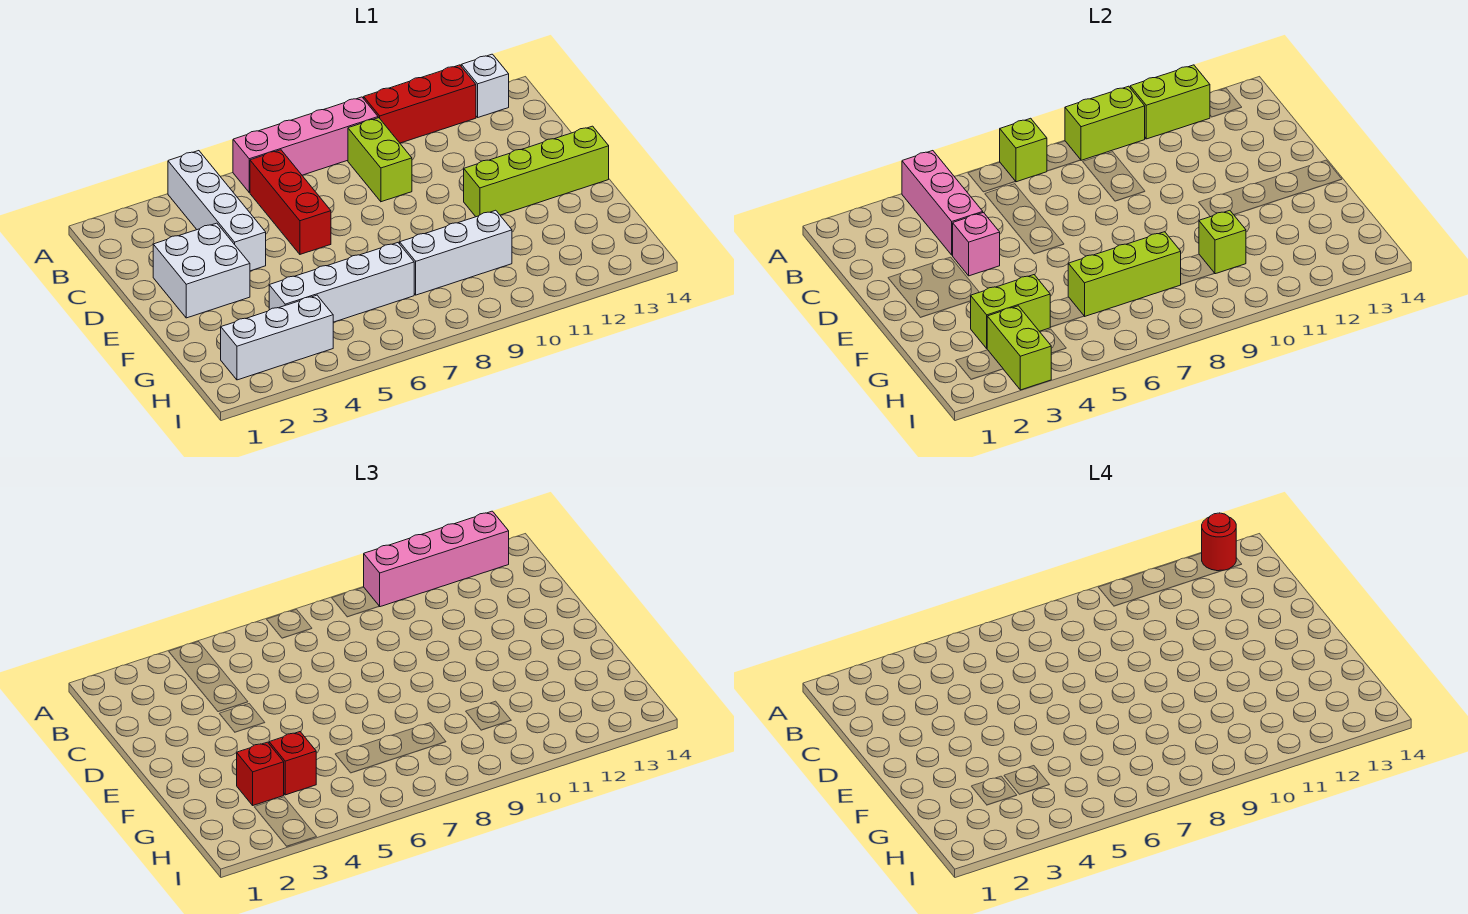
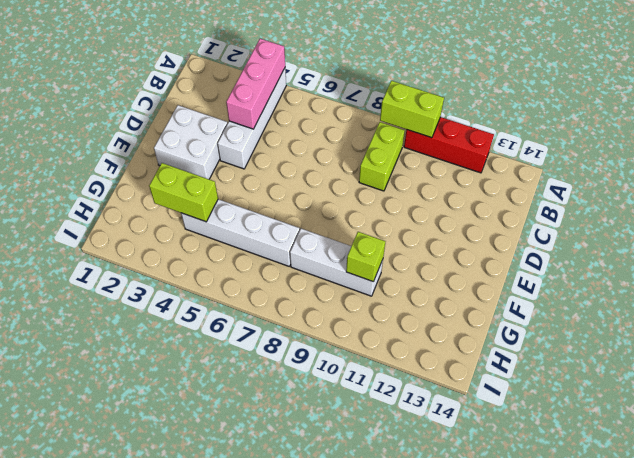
none -> pink brick A6:A9 level 1
none -> white brick A13 level 1
none -> red brick B6:D6 level 1

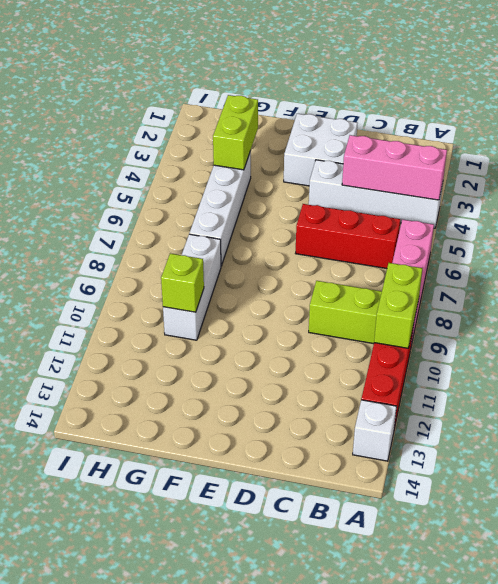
none -> lime brick E11:E14 level 1
none -> white brick H2:H4 level 1
none -> lime brick A7 level 2

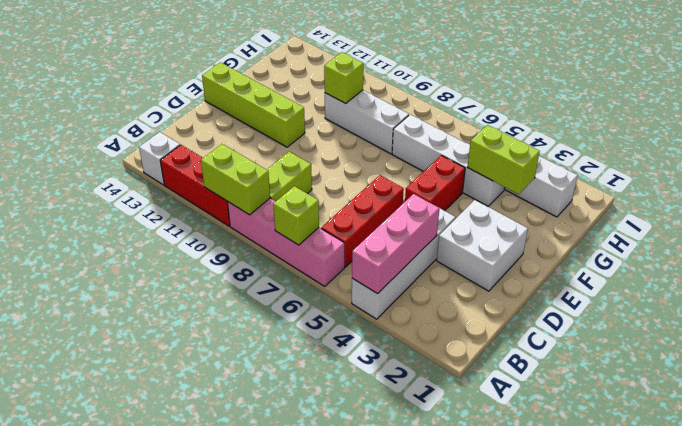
red brick E5:F5 level 1 -> none
none -> lime brick A11:A12 level 2
none -> pink brick D4 level 2
none -> lime brick G6:G8 level 2

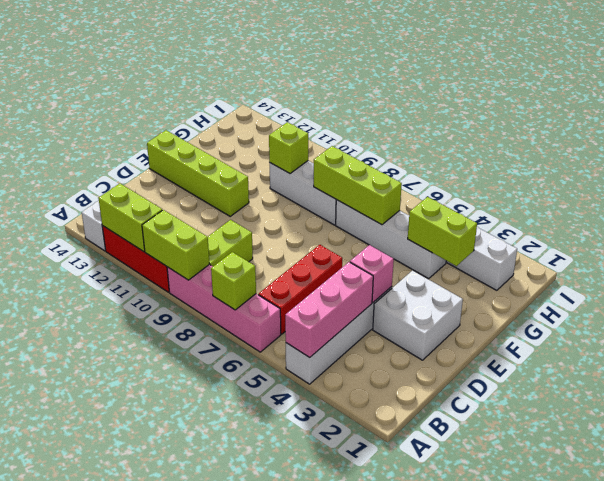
none -> lime brick H3:I3 level 2
none -> pink brick A10:A13 level 3
none -> red brick G3 level 3

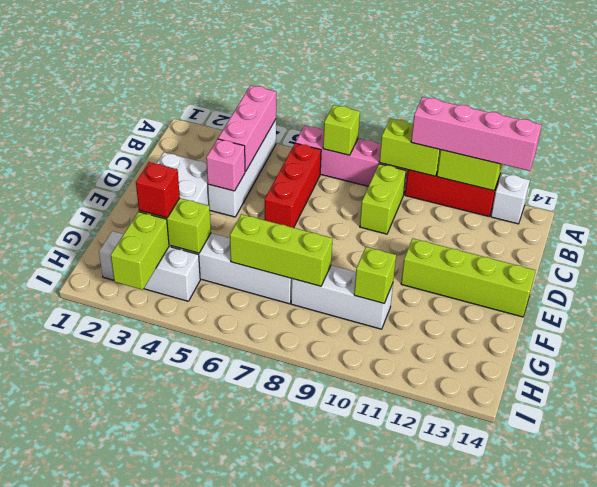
none -> red brick G4 level 3
none -> red round brick A13 level 4

